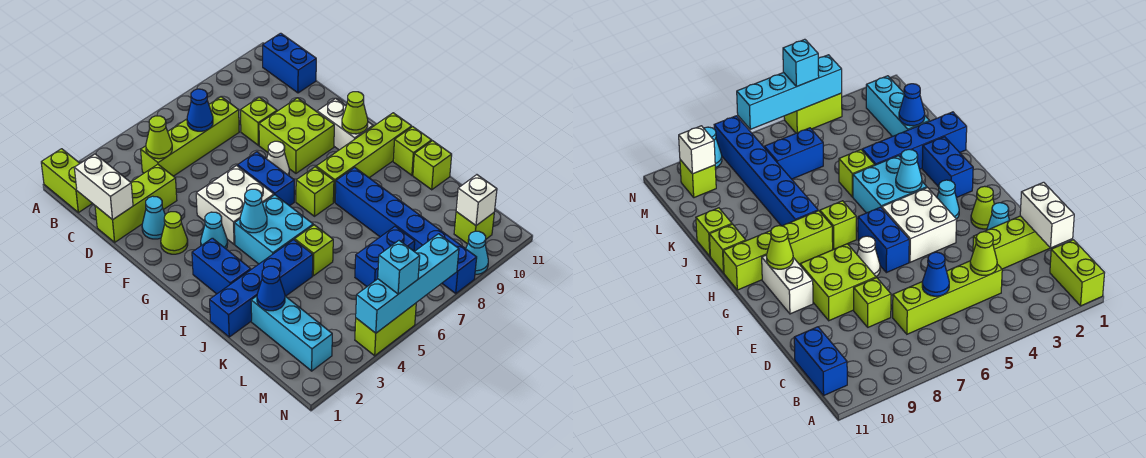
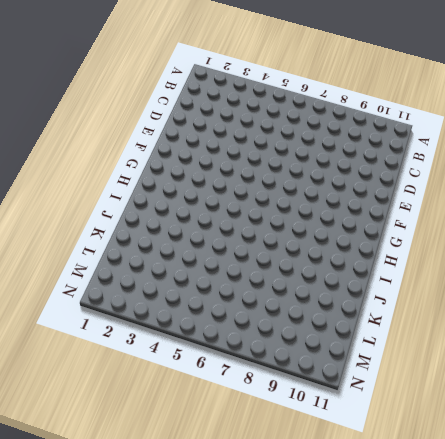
none -> lime brick A1:B1 level 1
none -> blue brick B11:C11 level 1
none -> lime brick C4:C7 level 1
none -> lime brick D1:D3 level 1

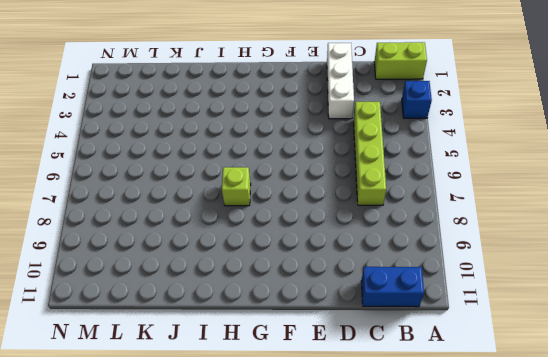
blue brick A3 level 1 -> none
white brick D1:D3 level 1 -> lime brick D1:D3 level 1
none -> lime brick D8 level 1
none -> cyan cone E2 level 1
none -> lime brick E8:F9 level 1
none -> lime cone F2 level 1

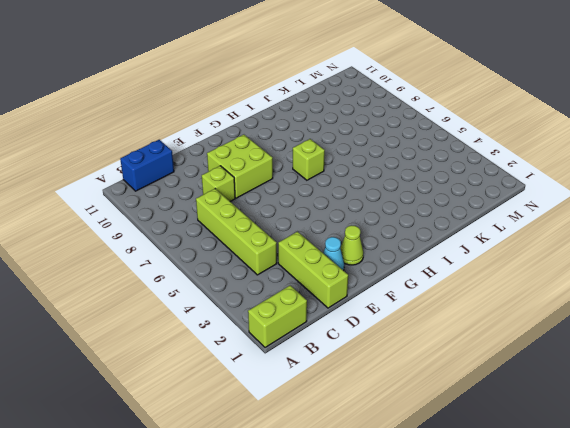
none -> white brick F4:G5 level 1
none -> blue brick F6:G6 level 1
none -> white cone F7 level 1
none -> white brick F10:G10 level 1

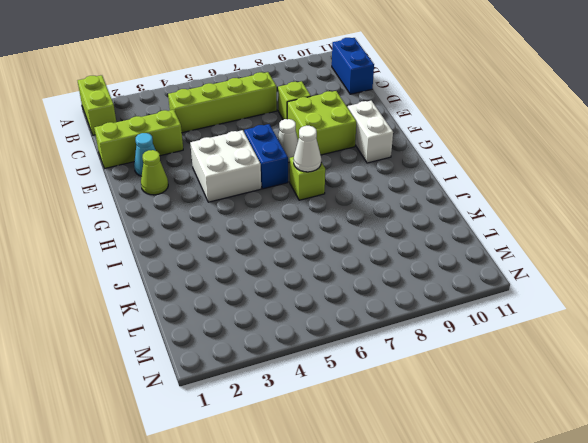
white cone H7 level 2 -> none
none -> cyan cone G3 level 1
none -> blue brick H2:I2 level 1
none -> cyan brick H4:I5 level 1
none -> lime brick H8:H11 level 1

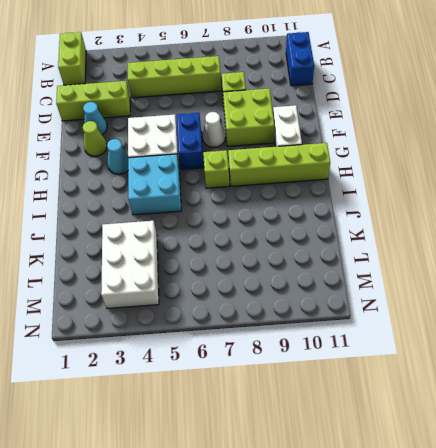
white brick K3:M4 level 1 -> none
none -> blue brick H2:I2 level 1
none -> blue brick I8:N8 level 1
none -> lime brick I11 level 1
none -> blue brick J1:J4 level 1

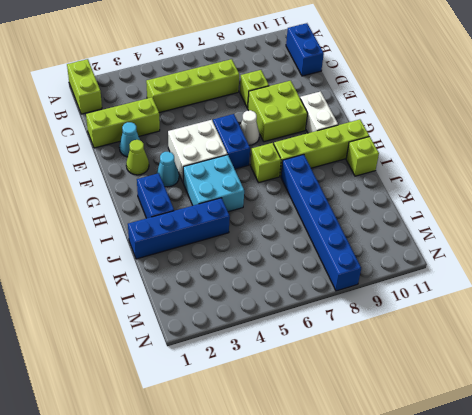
none -> lime brick J5 level 1
none -> lime brick J11 level 1
none -> cyan brick K2:M2 level 1
none -> blue brick L6:L7 level 1

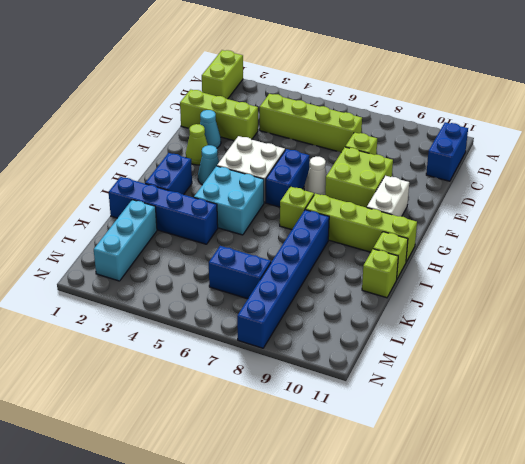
none -> lime brick J5 level 1
none -> lime brick M10 level 1
none -> lime brick N4:N5 level 1
none -> cyan cone N9 level 1

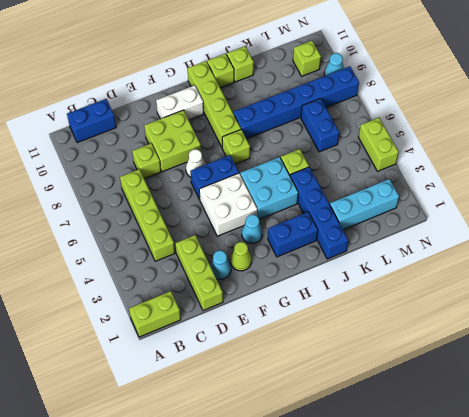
none -> white brick C1:D1 level 2
none -> lime cone C4 level 2
none -> blue cone C6 level 2
none -> lime cone G10 level 2

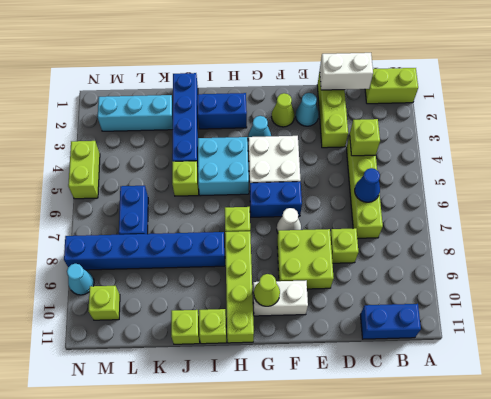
lime brick C4 level 2 -> lime cone C4 level 2
none -> cyan cone H4 level 2
none -> blue cone K2 level 2
none -> white brick M10 level 2
none -> cyan brick N4:N7 level 2

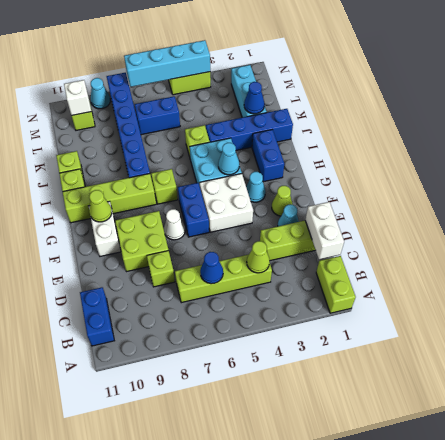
none -> cyan brick N5 level 3

